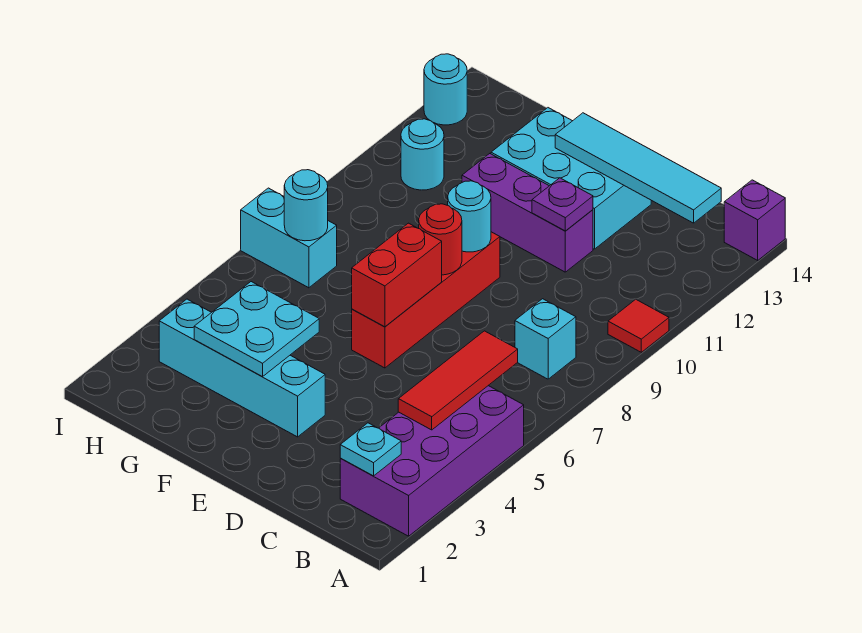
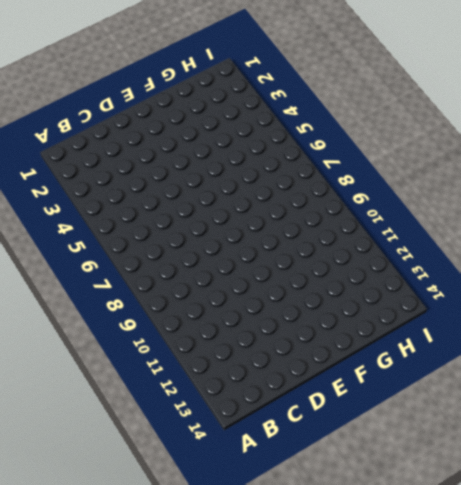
none -> purple brick A2:B5 level 1
none -> red tile A10 level 1
none -> purple brick A14 level 1

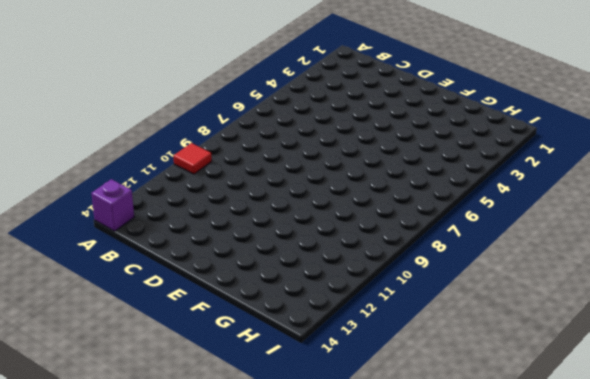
none -> purple brick A2:B5 level 1
none -> cyan brick B8 level 1
none -> purple brick D11:F11 level 1

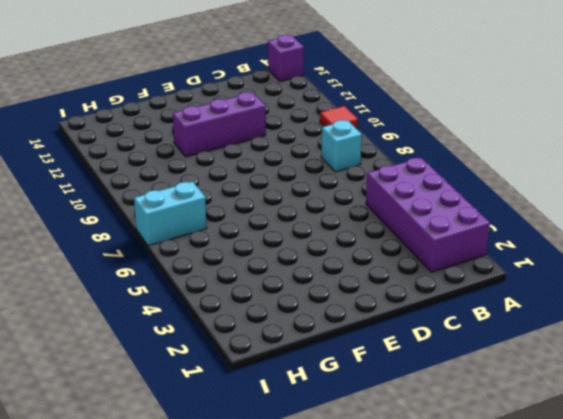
none -> cyan brick D12:F13 level 1
none -> cyan brick E3:H3 level 1
none -> red brick E6:E9 level 1

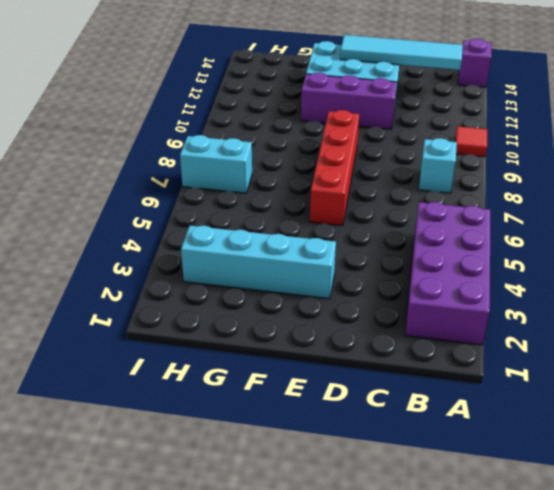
none -> cyan round brick H11 level 1
none -> cyan round brick I13 level 1
none -> cyan plate B2 level 2

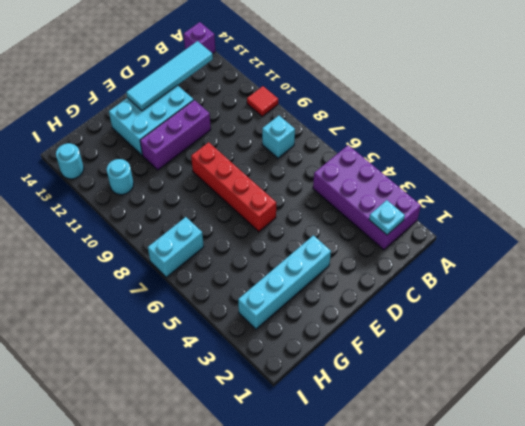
none -> red tile B4:B6 level 2
none -> purple plate D11 level 2
none -> red brick E6:E7 level 2

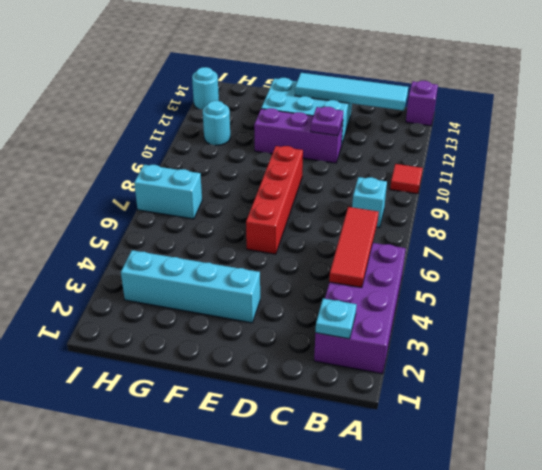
none -> red brick E6:E7 level 2
none -> red round brick E8 level 2
none -> cyan round brick E9 level 2

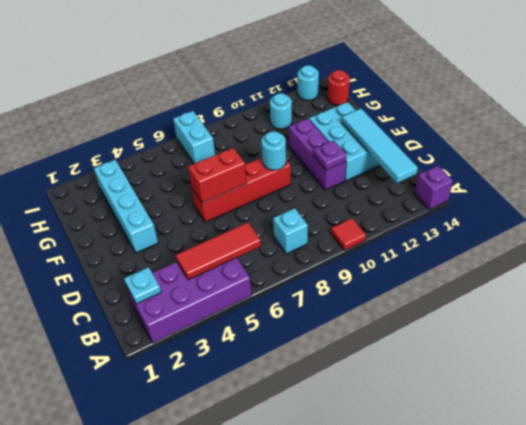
red round brick H14 level 1 -> red round brick E8 level 2
none -> cyan plate F3:G4 level 2
none -> cyan round brick H7 level 2

